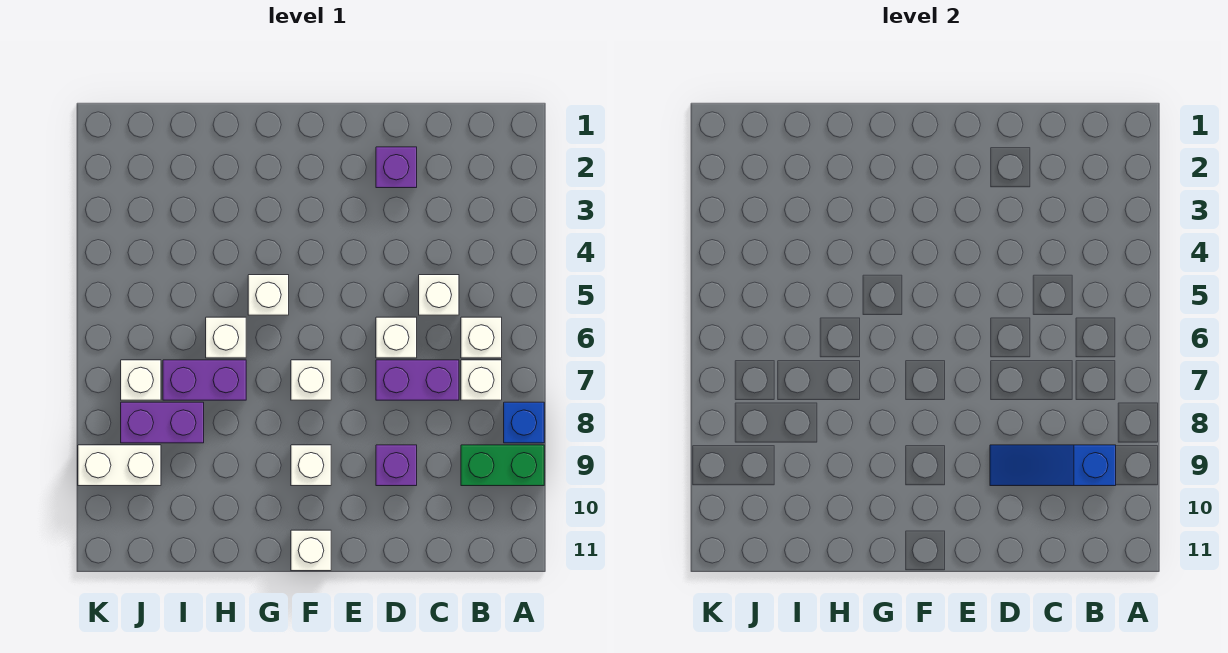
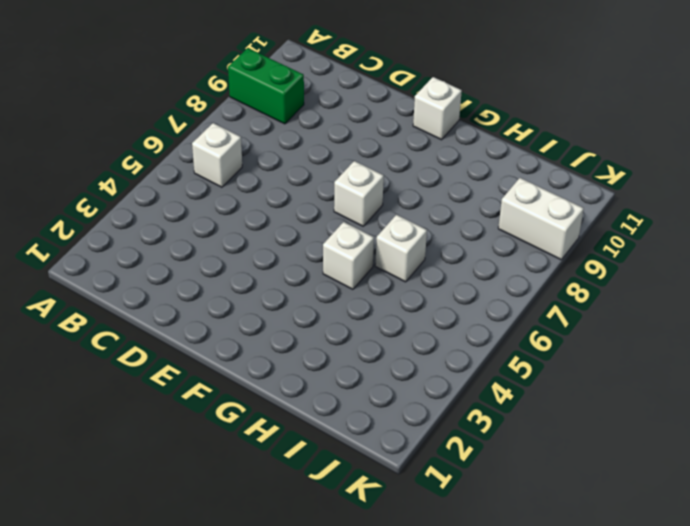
none -> blue brick A8 level 1
none -> white brick B7 level 1
none -> white brick C5 level 1

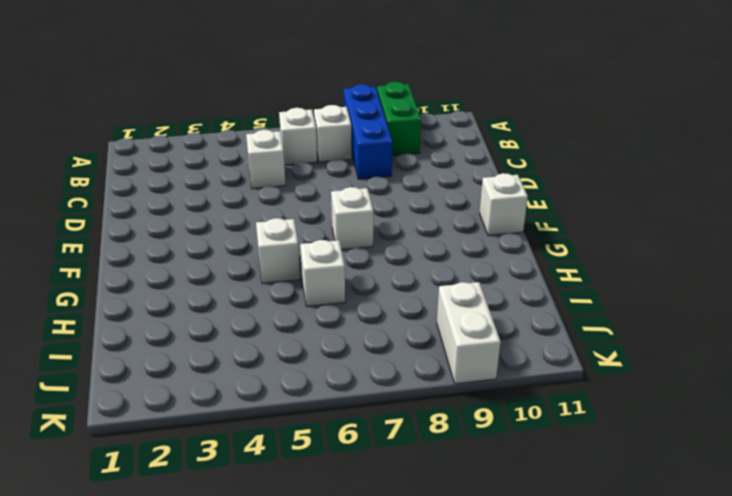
blue brick A8:C8 level 1 -> blue brick A8 level 1
none -> purple brick C7:D7 level 1
none -> purple brick D2 level 1
none -> white brick D6 level 1

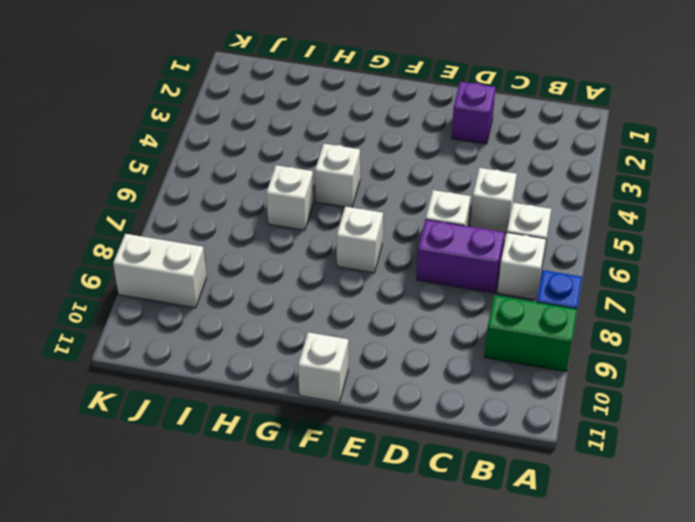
none -> purple brick D9 level 1
none -> white brick F9 level 1
none -> purple brick H7:I7 level 1

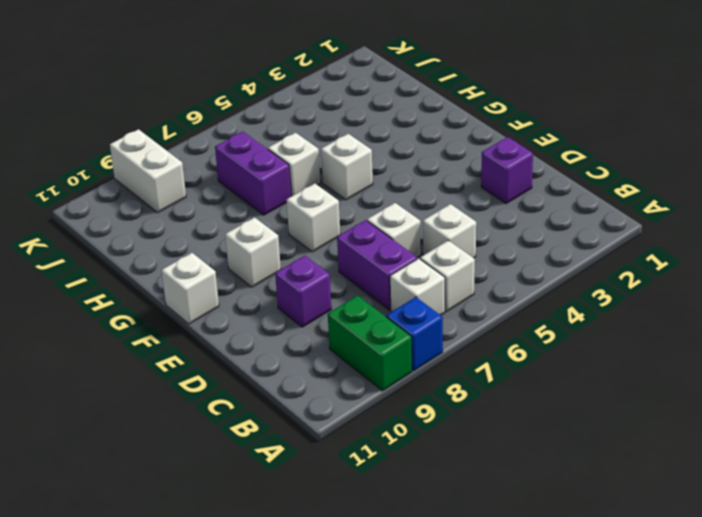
none -> purple brick I8:J8 level 1
none -> white brick J7 level 1
none -> blue slope B9:D9 level 2 top B

